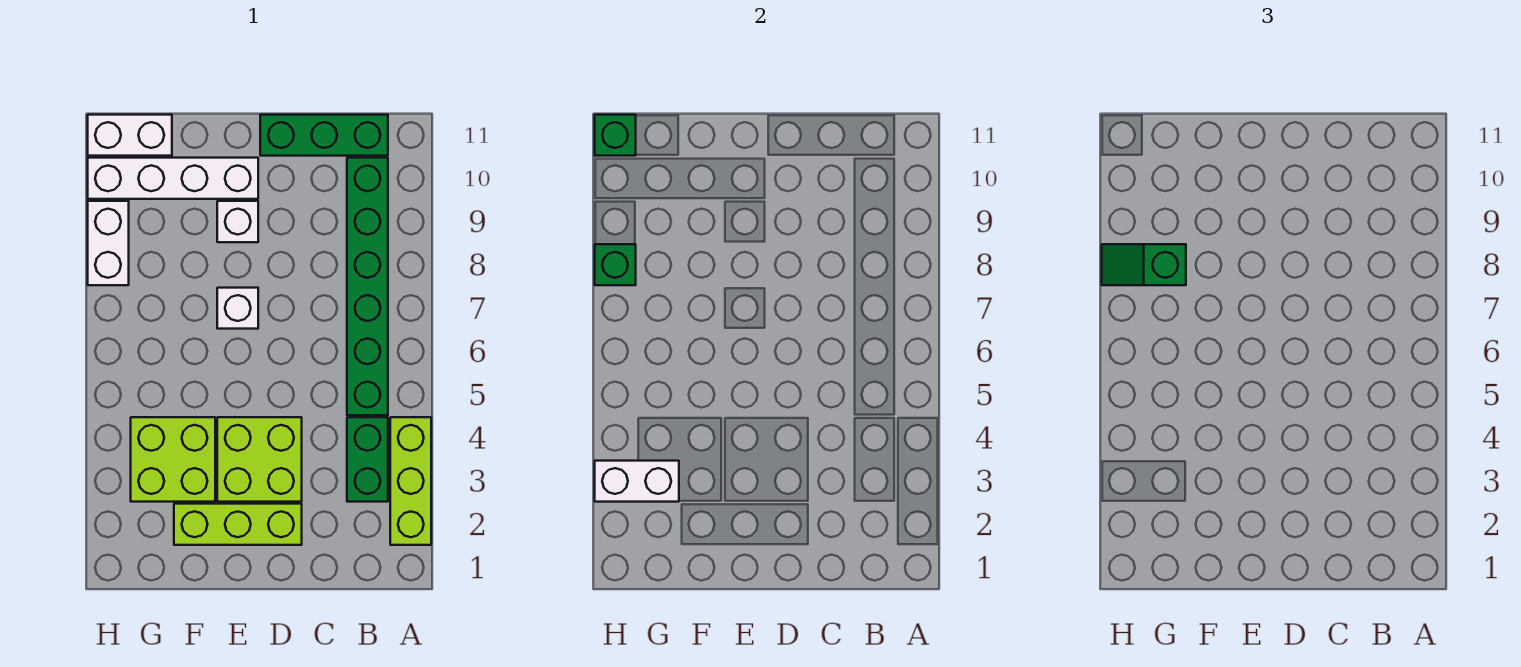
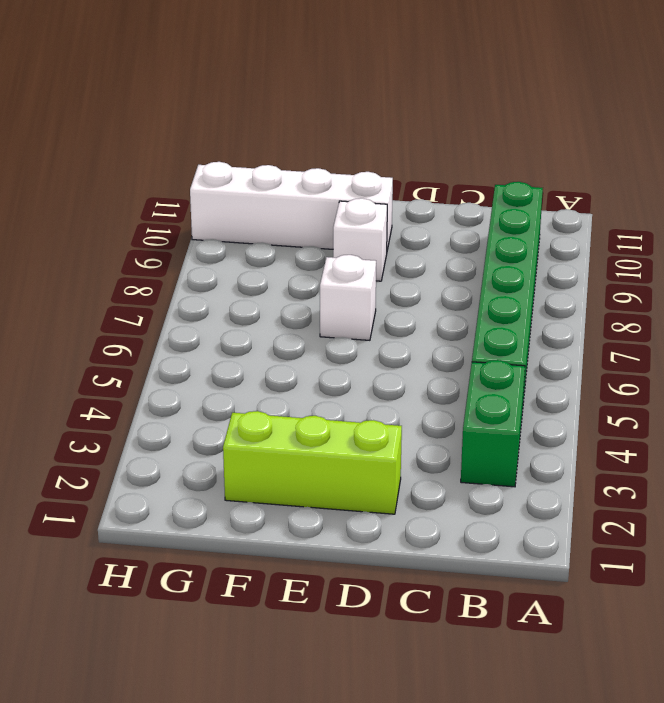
none -> lime brick A2:A4 level 1
none -> green brick B11:D11 level 1
none -> lime brick D3:E4 level 1

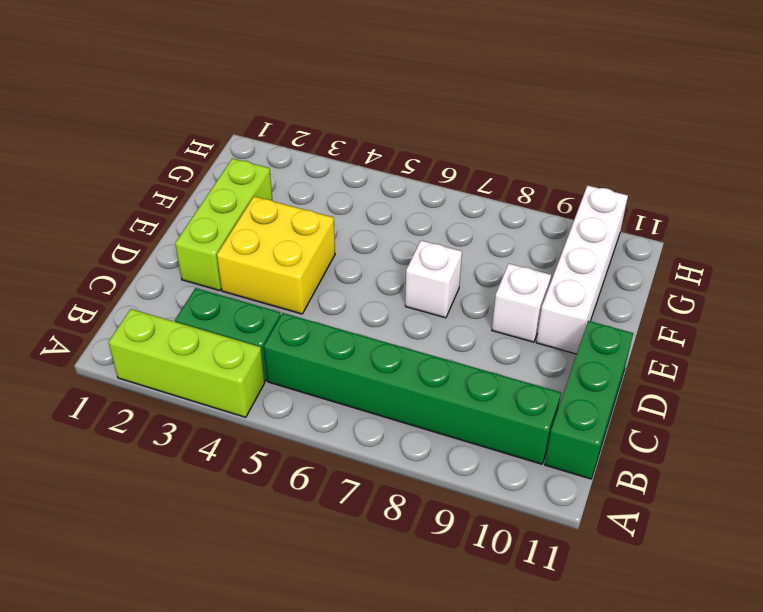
yellow brick D3:E4 level 1 -> lime brick D3:E4 level 1
none -> lime brick F3:G4 level 1
none -> white brick G11:H11 level 1
none -> white brick H8:H9 level 1

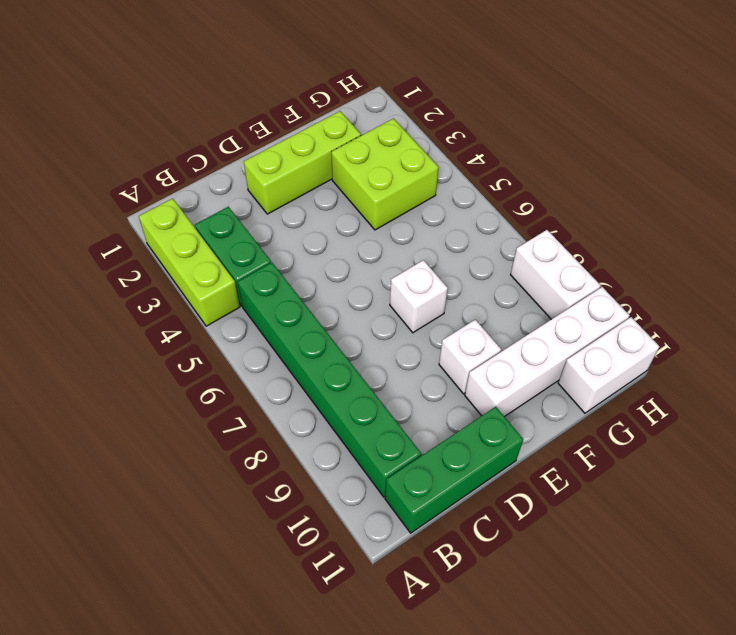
none -> lime brick D3:E4 level 1
none -> white brick G3:H3 level 2
none -> green brick H8 level 2

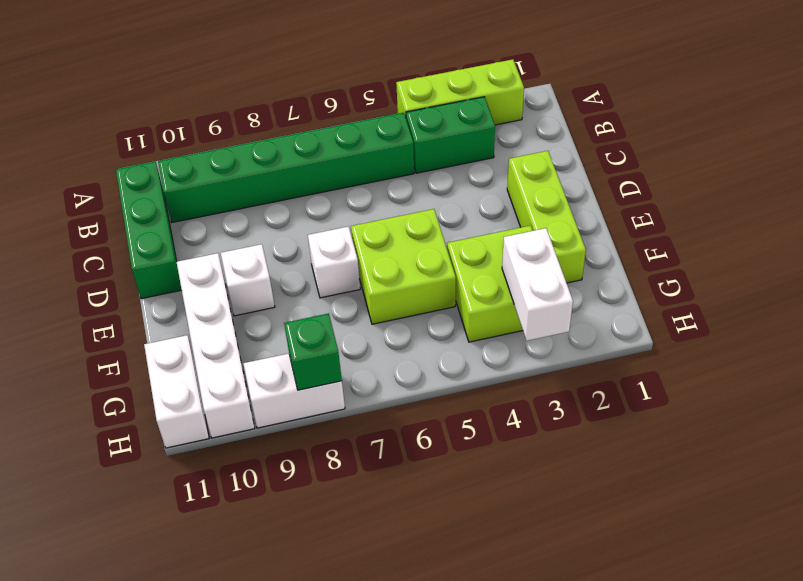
lime brick E5:F6 level 1 -> lime brick D3:E4 level 1
none -> green brick H11 level 2
none -> green slope G8:H8 level 3 top G

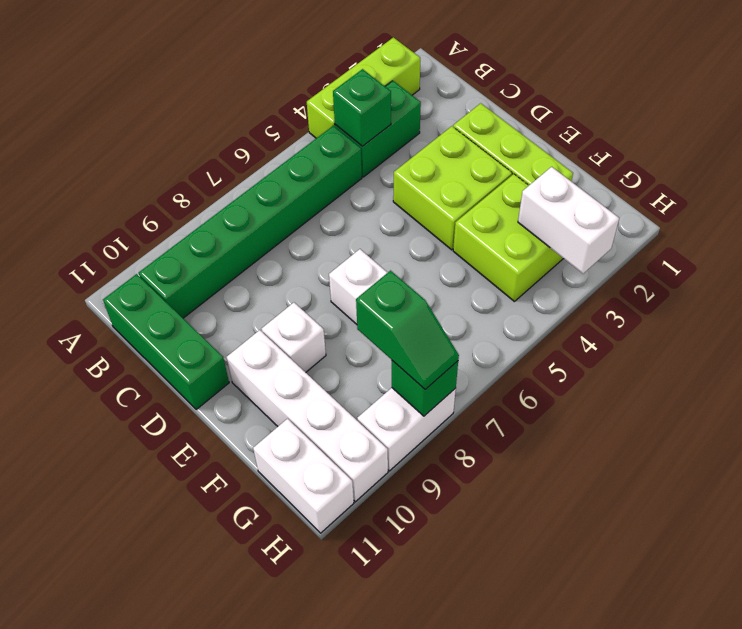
green brick B4 level 2 -> green brick H11 level 2

